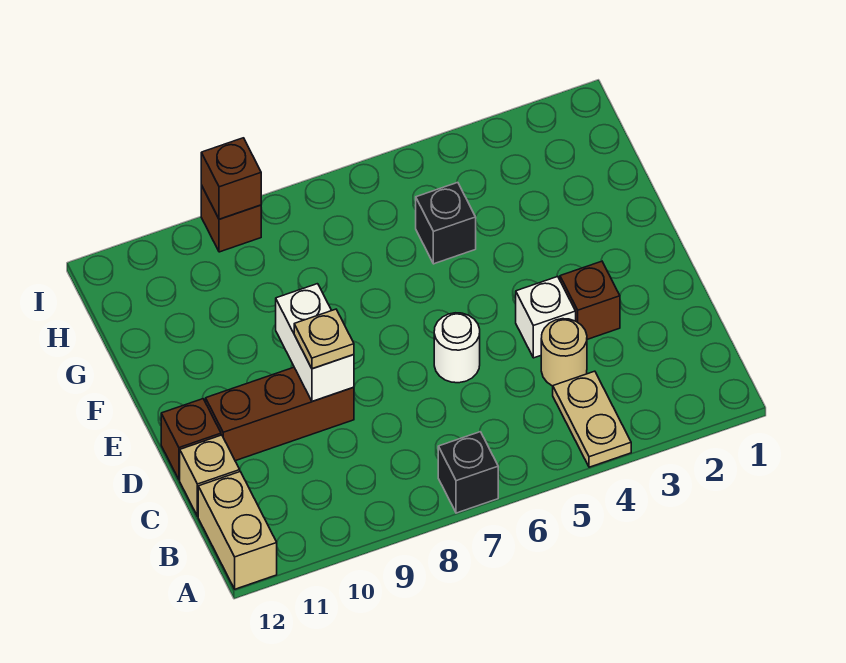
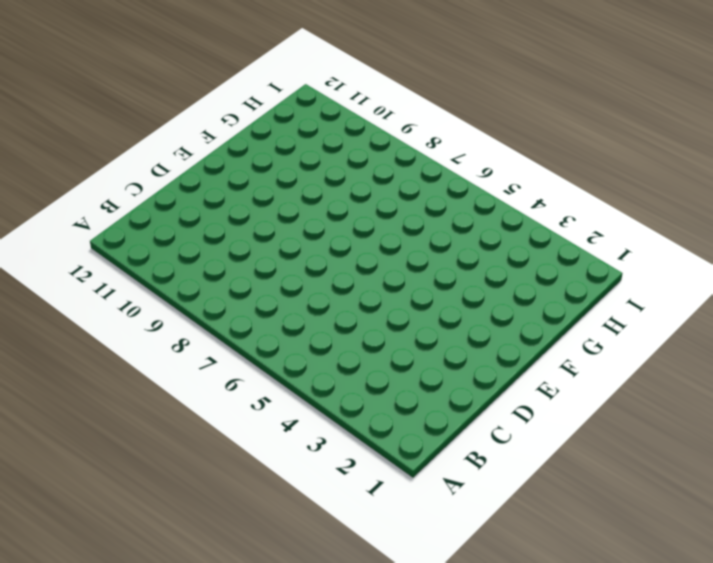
none -> tan plate A4:B4 level 1
none -> black brick A7 level 1
none -> tan brick A12:B12 level 1

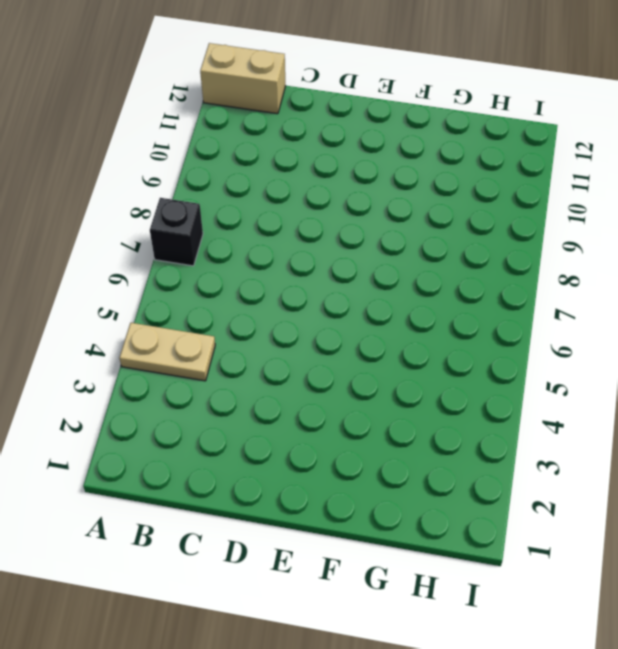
none -> tan round brick C4 level 1
none -> tan brick C12 level 1
none -> brown brick D3 level 1

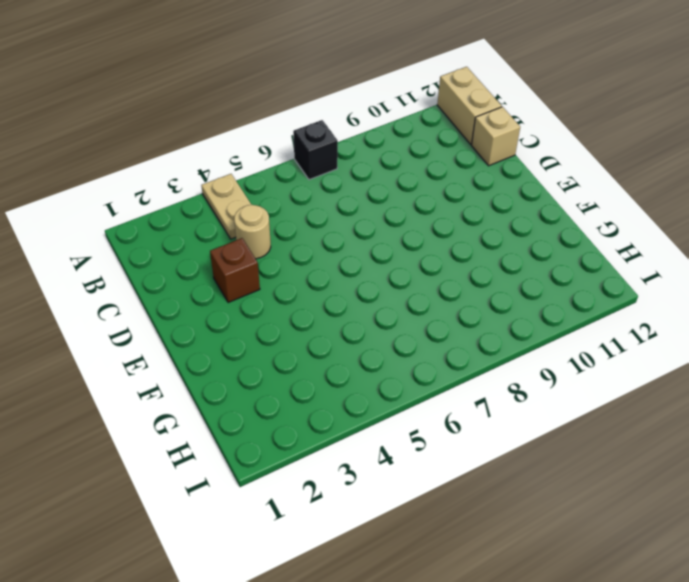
none -> white brick D4 level 1
none -> white round brick D6 level 1
none -> brown brick D9:D11 level 1

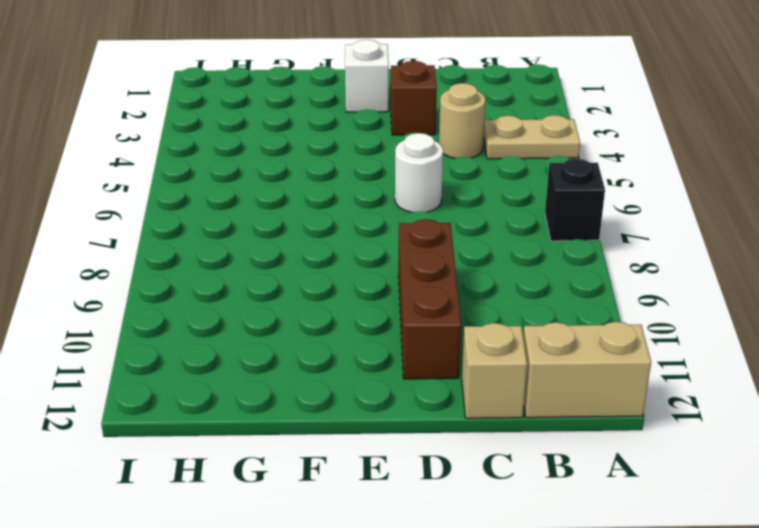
white brick E2 level 1 -> white brick D4 level 1
none -> brown brick D12 level 1
none -> black brick G5 level 1
none -> brown brick I9 level 1

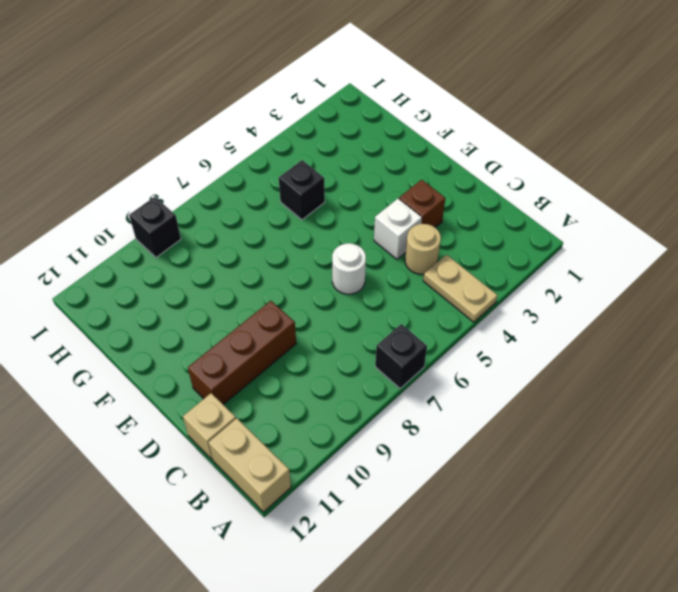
black brick I9 level 1 -> brown brick I9 level 1
none -> brown brick D12 level 1
none -> white brick D9:E9 level 2
none -> brown brick I9 level 2

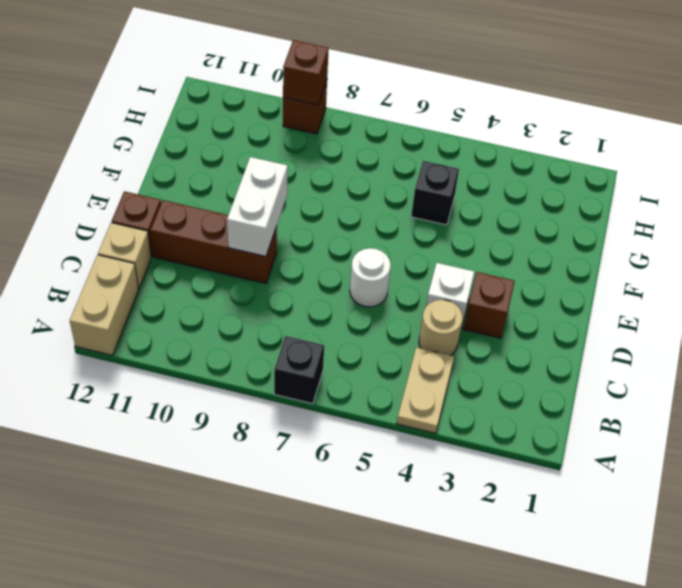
none -> tan plate D9 level 3

